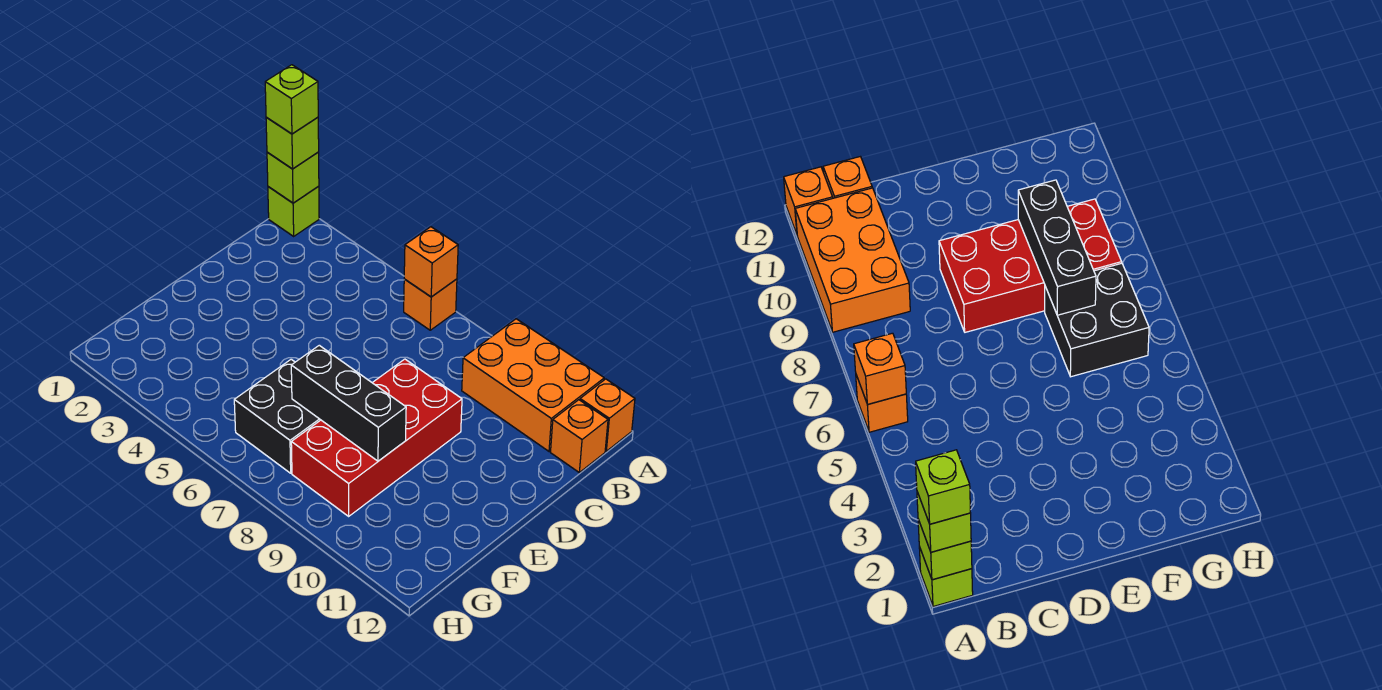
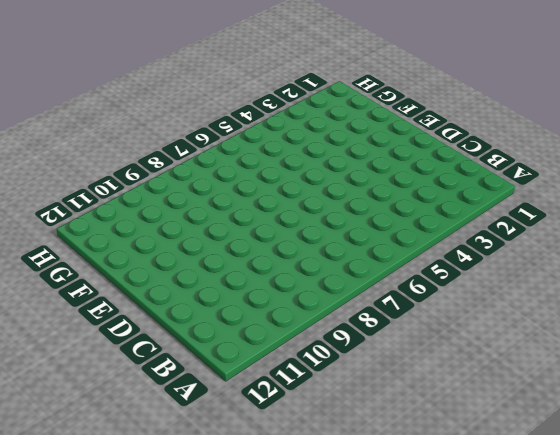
none -> lime brick A1 level 1
none -> orange brick A6 level 1
none -> orange brick A9:B11 level 1

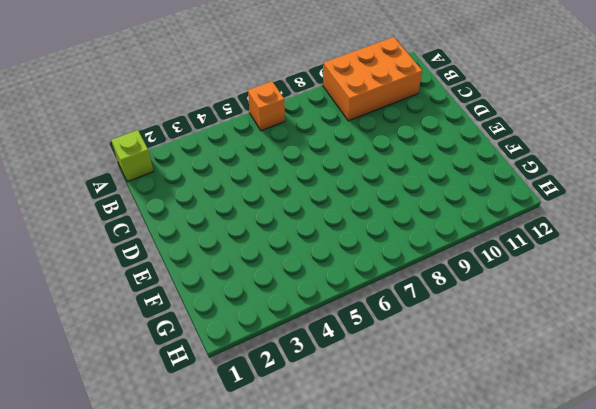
none -> orange brick A12 level 1
none -> orange brick B12 level 1
none -> red brick D8:G9 level 1

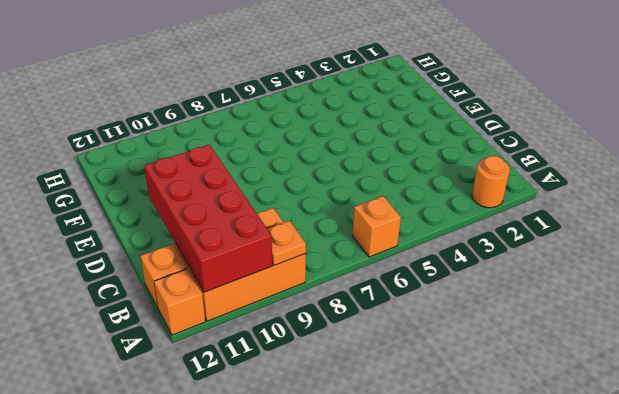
orange round brick A2 level 1 -> none
orange plate A9 level 2 -> none
red brick A10:D11 level 2 -> red brick D8:G9 level 1
none -> lime brick A1 level 1
none -> black brick F6:G7 level 1
none -> lime brick A1 level 2

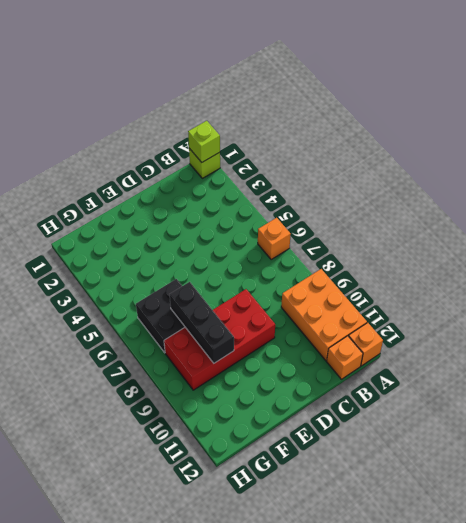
none -> orange brick A6 level 2
none -> lime brick A1 level 3
none -> lime brick A1 level 4

